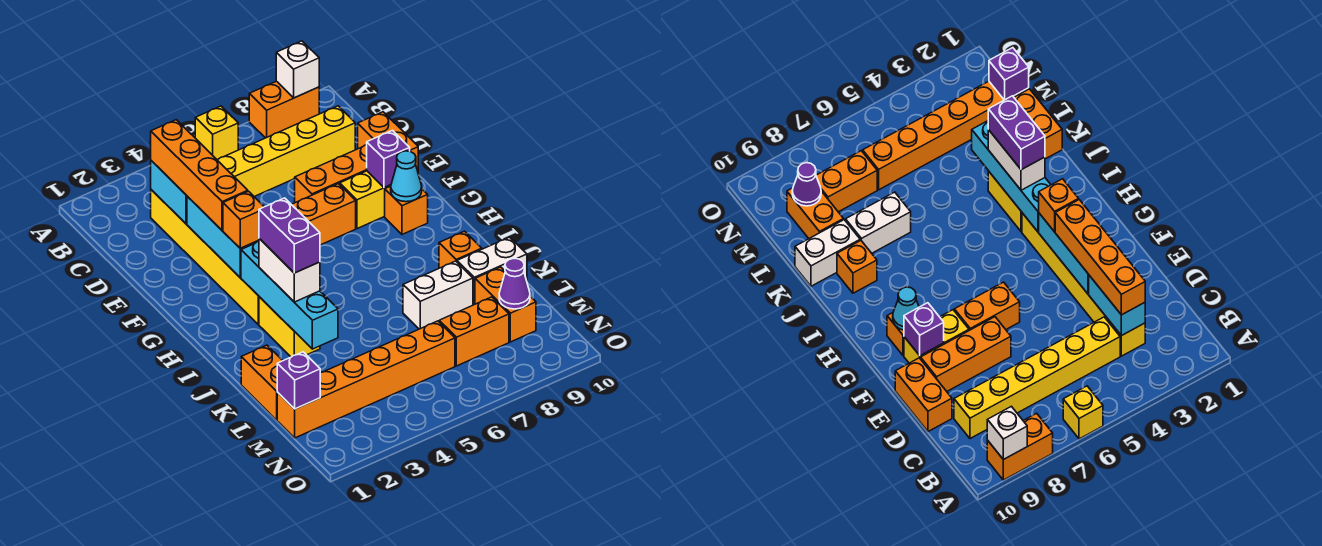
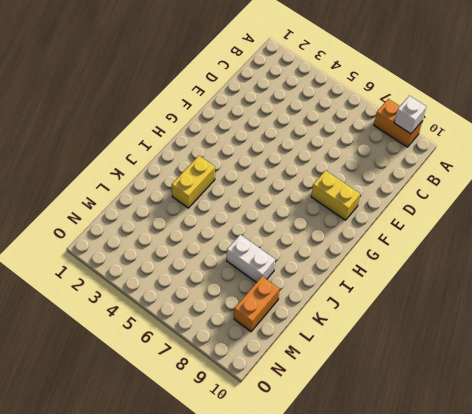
none -> yellow brick A6 level 1
none -> yellow brick C3:H3 level 1
none -> yellow brick C4:C9 level 1

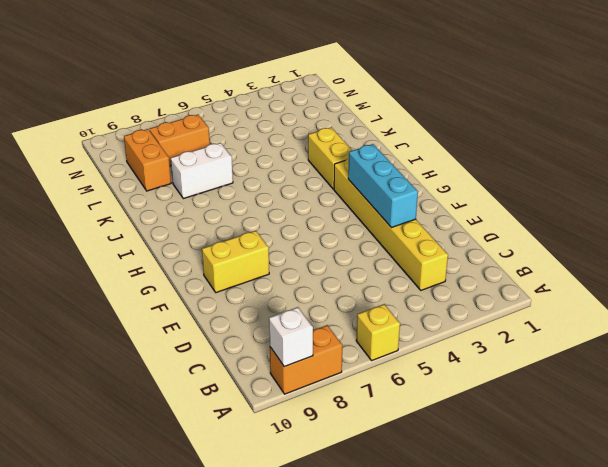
none -> yellow brick C4:C9 level 1
none -> orange brick D10:E10 level 1
none -> orange brick E7:E9 level 1

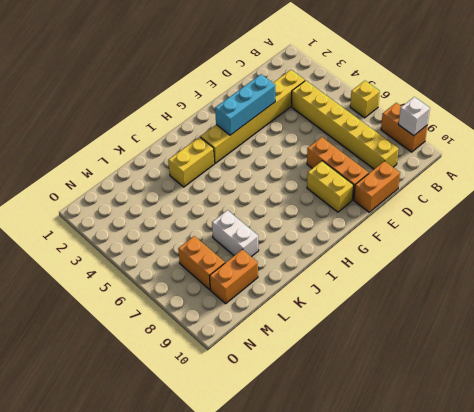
none -> orange brick F6:F7 level 1
none -> orange brick G9 level 1
none -> orange brick J9 level 1

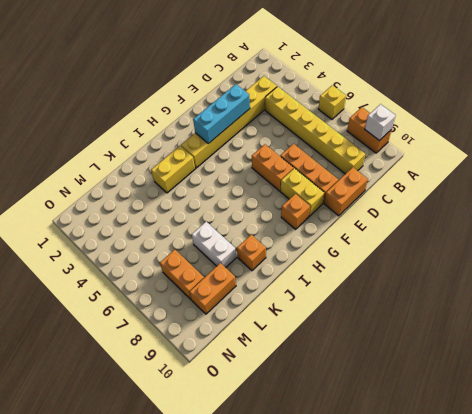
none -> orange brick K1:L1 level 1
none -> white brick K9:K10 level 1
none -> orange brick M1:M6 level 1

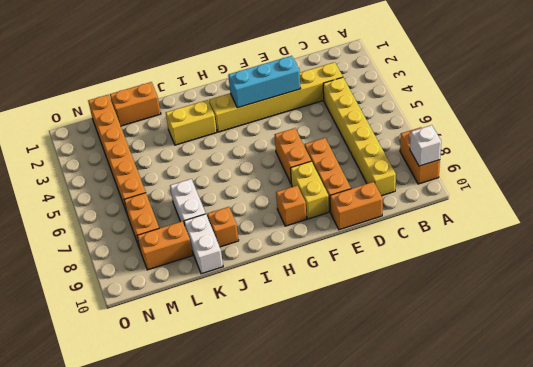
none -> yellow brick A6 level 1
none -> cyan brick C3:D3 level 2
none -> purple brick F9 level 2

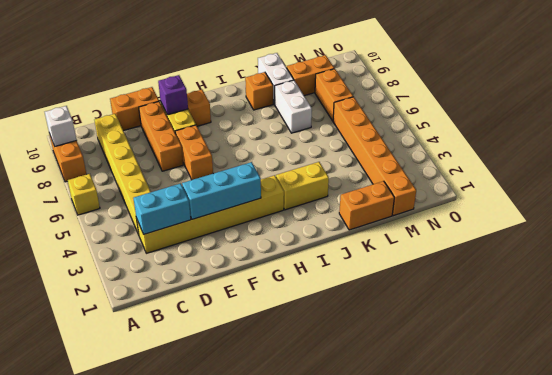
none -> cyan cone G9 level 2
none -> cyan brick H3:K3 level 2
none -> purple brick M1 level 2

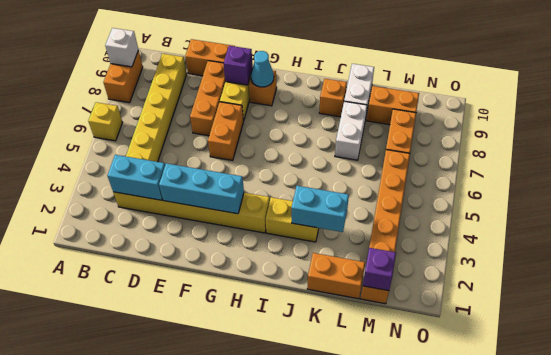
cyan brick J3:K3 level 2 -> cyan brick H3:K3 level 2
none -> purple cone M9 level 2
none -> orange brick C3:F3 level 3
none -> orange brick G3 level 3

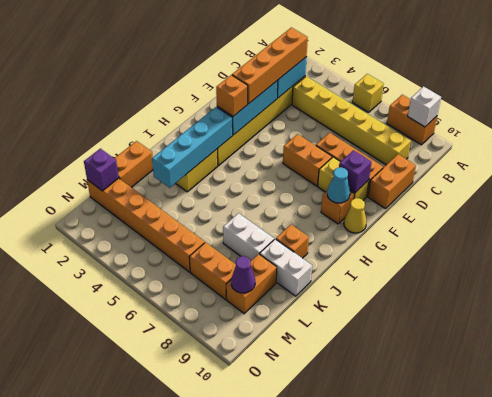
yellow cone G10 level 1 -> none
none -> white brick I3:J3 level 3
none -> purple brick I3:J3 level 4

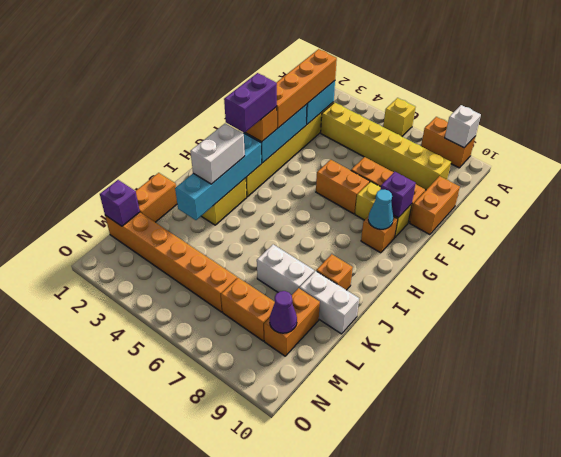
purple brick G3:H3 level 4 -> purple brick I3:J3 level 4

